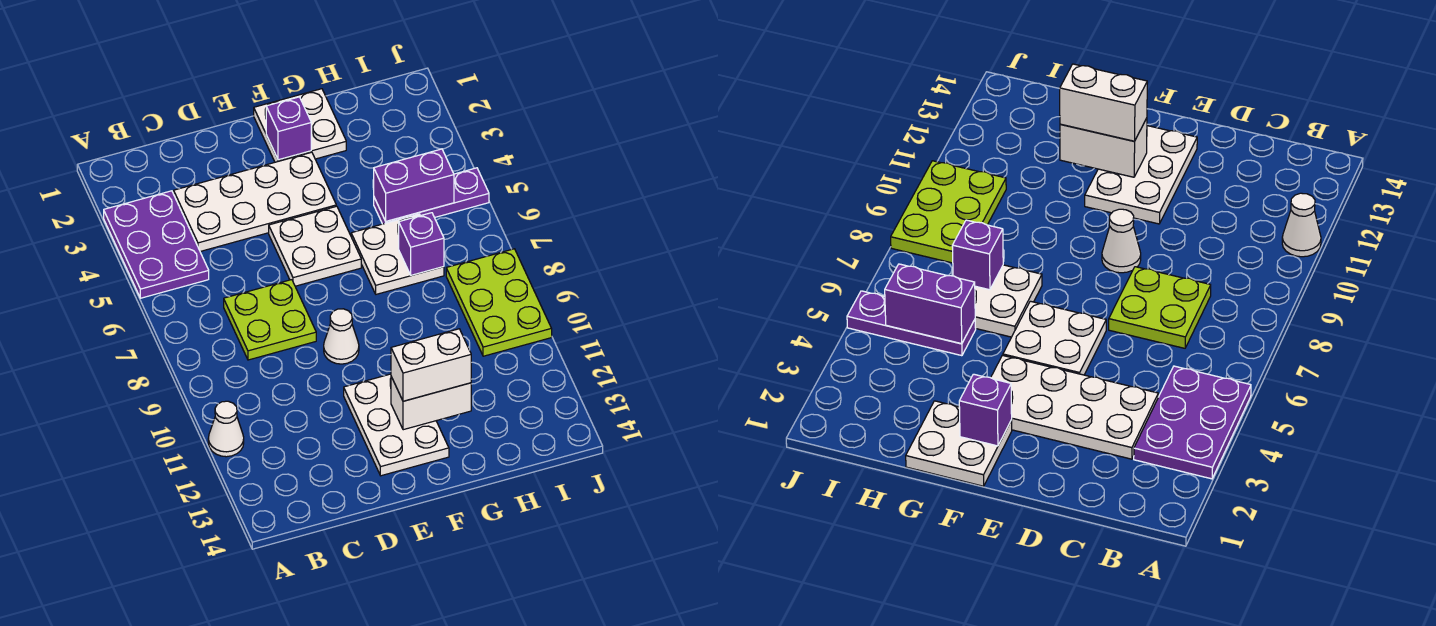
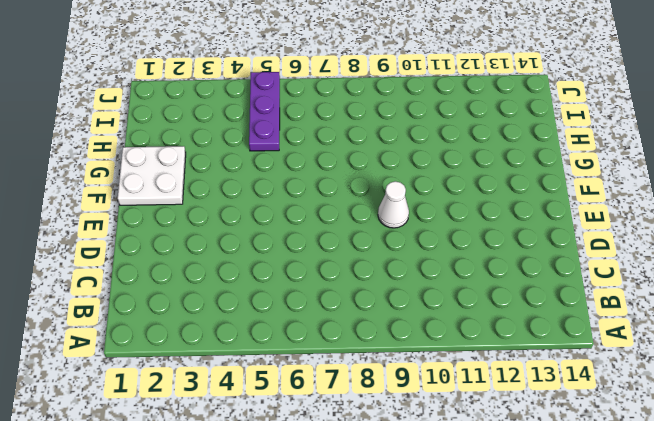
none -> purple plate A3:B5 level 1
none -> white cone A11 level 1
none -> white plate C3:F4 level 1

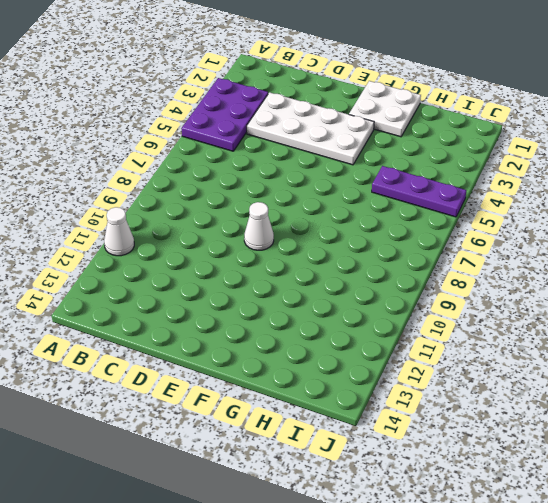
none -> lime plate C7:D8 level 1
none -> white plate E5:F6 level 1
none -> white plate E11:F13 level 1

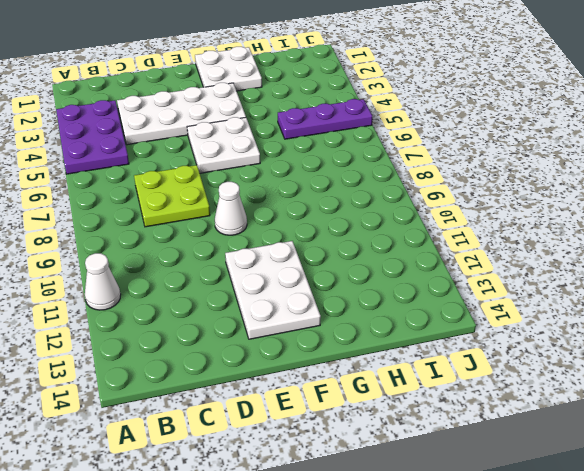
none -> white plate G6:H7 level 1
none -> lime plate I8:J10 level 1
none -> purple brick F2 level 2

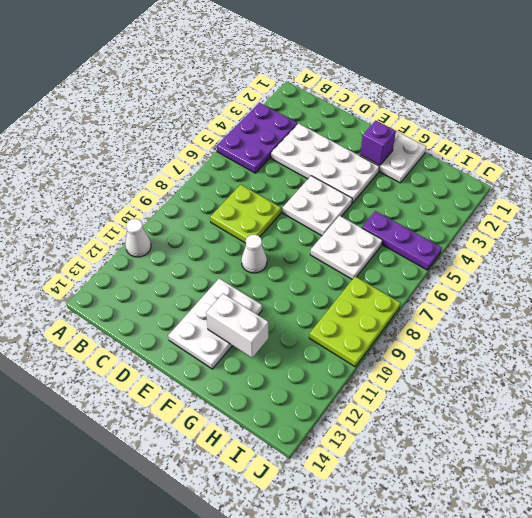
none -> purple brick H5:I5 level 2
none -> purple brick H7 level 2
none -> white brick F12:G12 level 3

